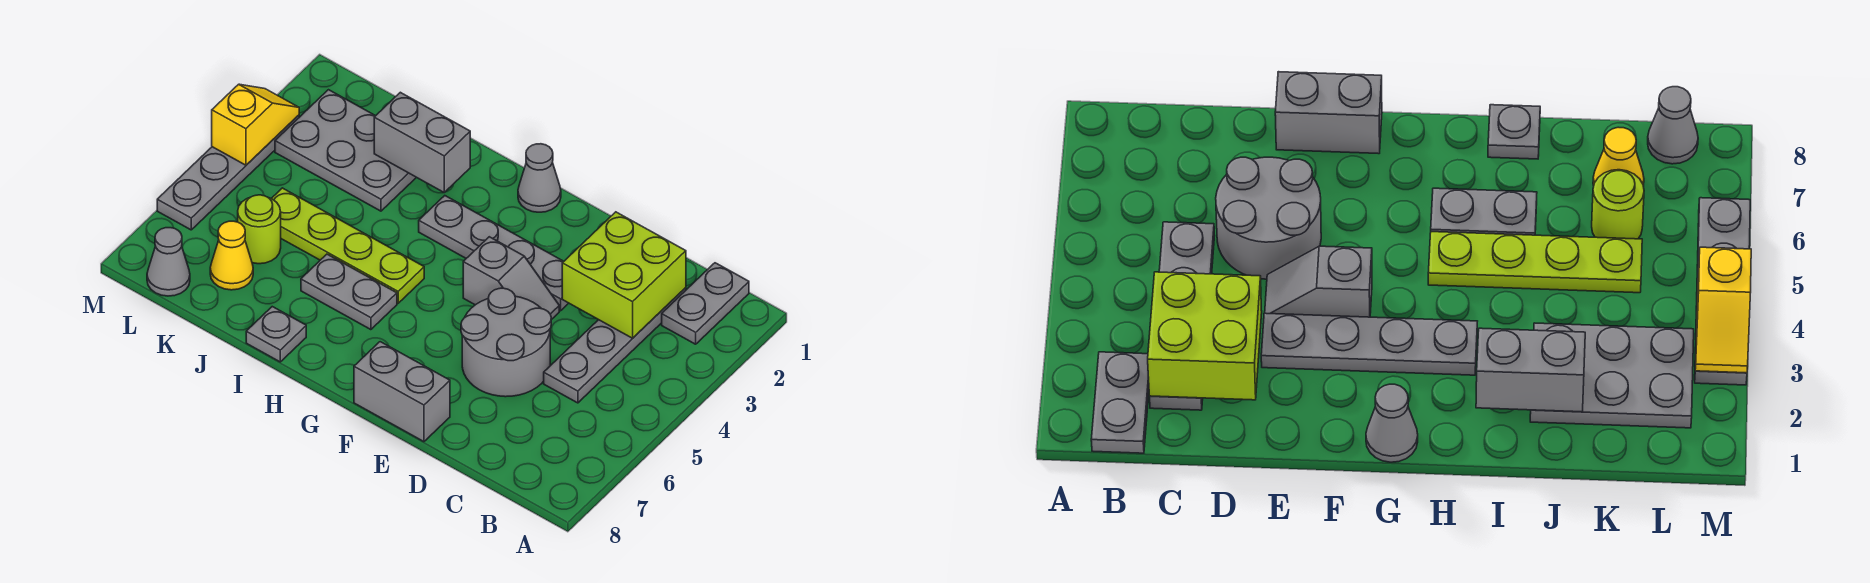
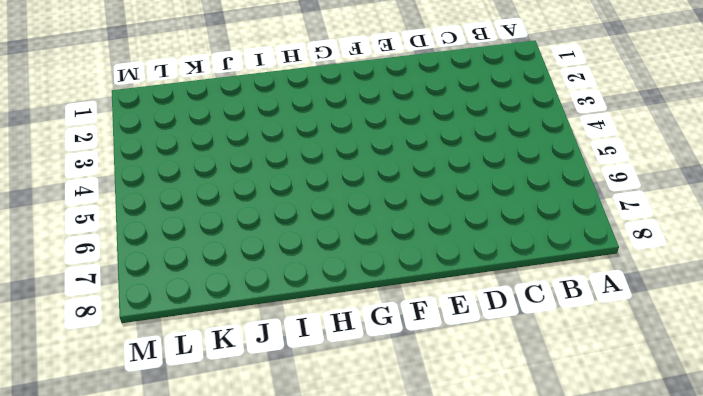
none -> grey plate B1:B2 level 1
none -> grey plate C2:C5 level 1
none -> grey round brick D5:E6 level 1

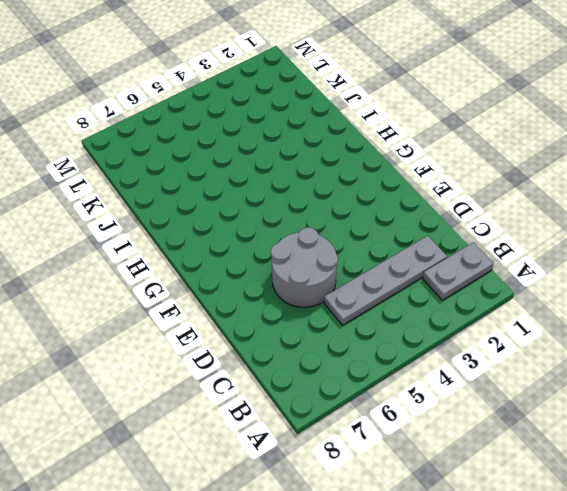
none -> grey plate E3:H3 level 1
none -> grey slope E4:F4 level 1 top F
none -> grey brick E8:F8 level 1

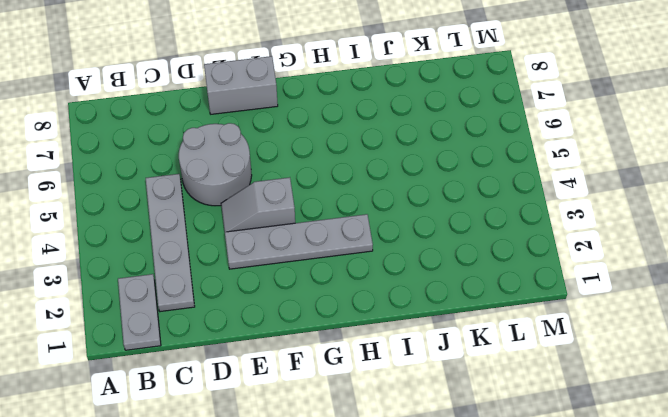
none -> grey cone G1 level 1
none -> lime plate H5:K5 level 1
none -> grey plate H6:I6 level 1

